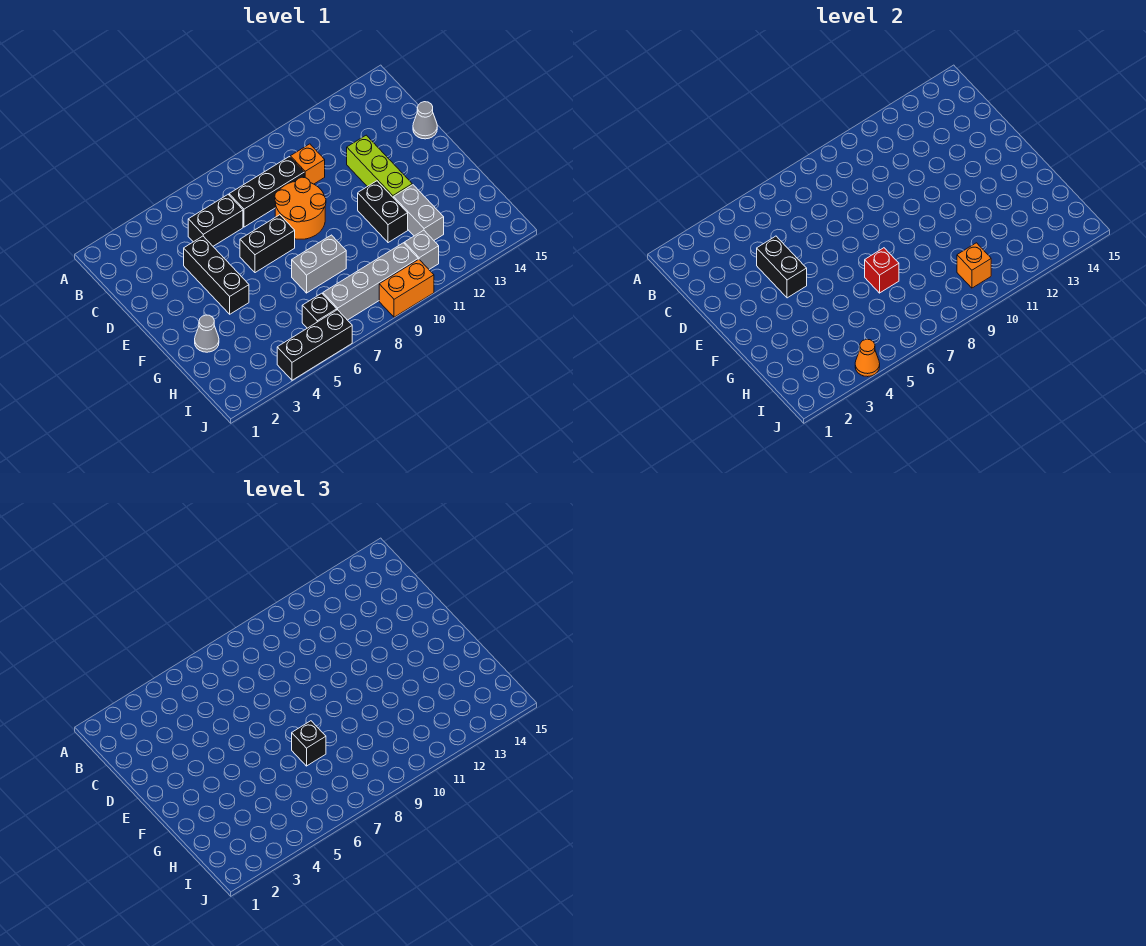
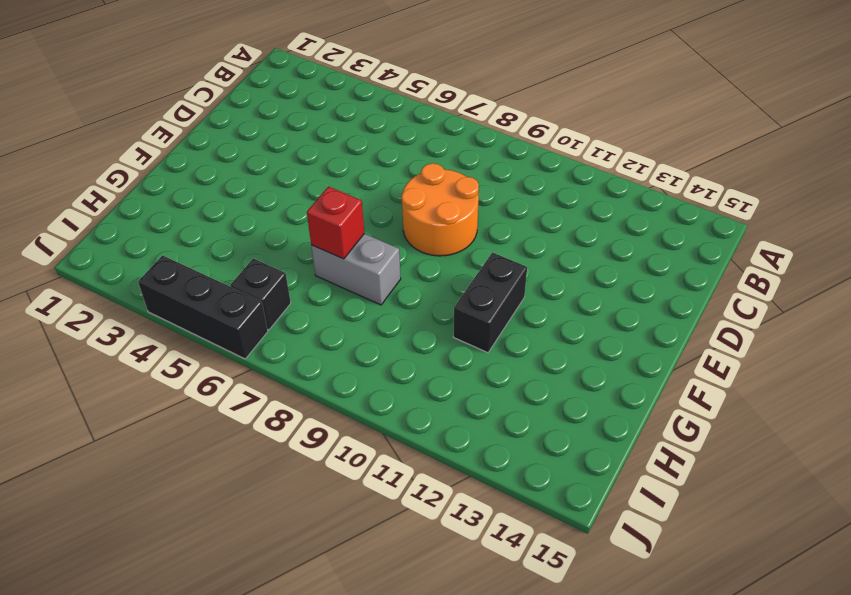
none -> black brick C5:C6 level 1
none -> black brick C7:C9 level 1
none -> orange brick C10 level 1

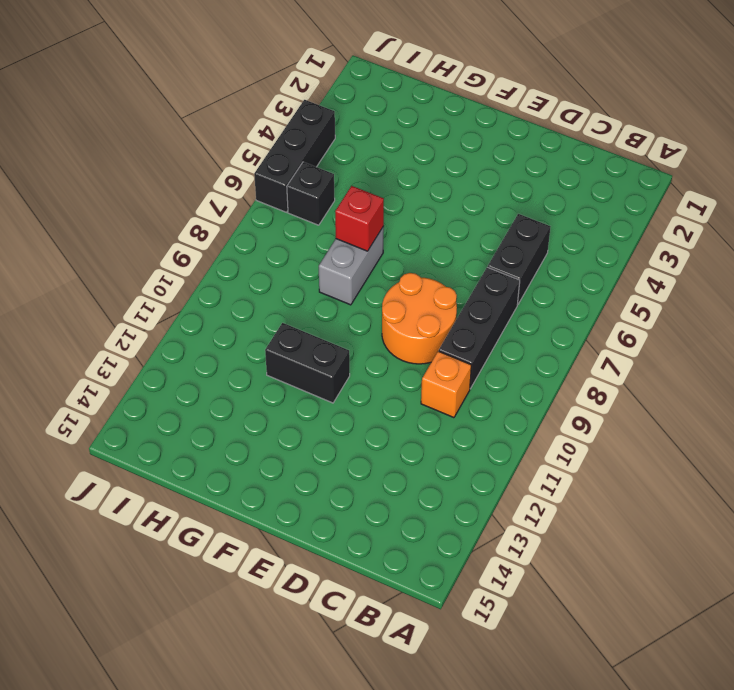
none -> black brick D4:F4 level 1
none -> lime brick D12:F12 level 1
none -> grey cone D15 level 1

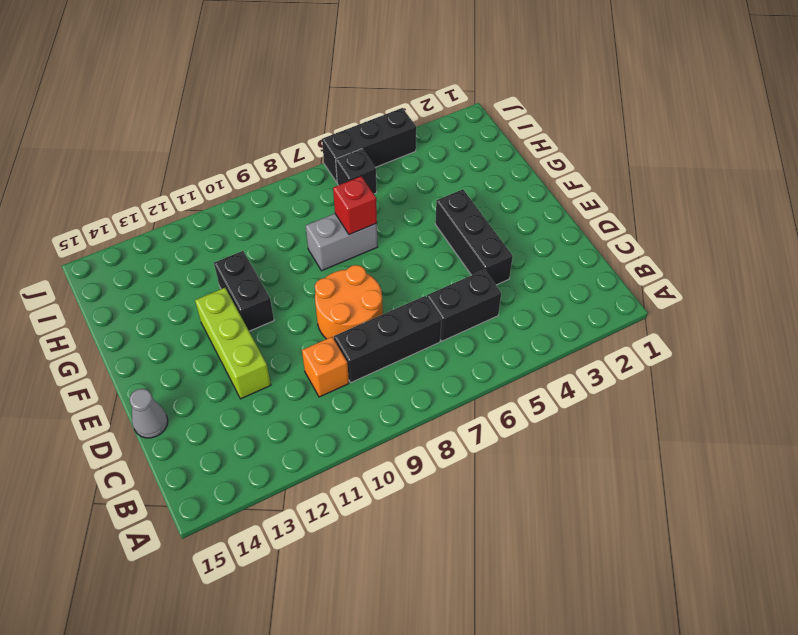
none -> black brick E6:E7 level 1
none -> grey cone G2 level 1
none -> grey brick G12:H12 level 1

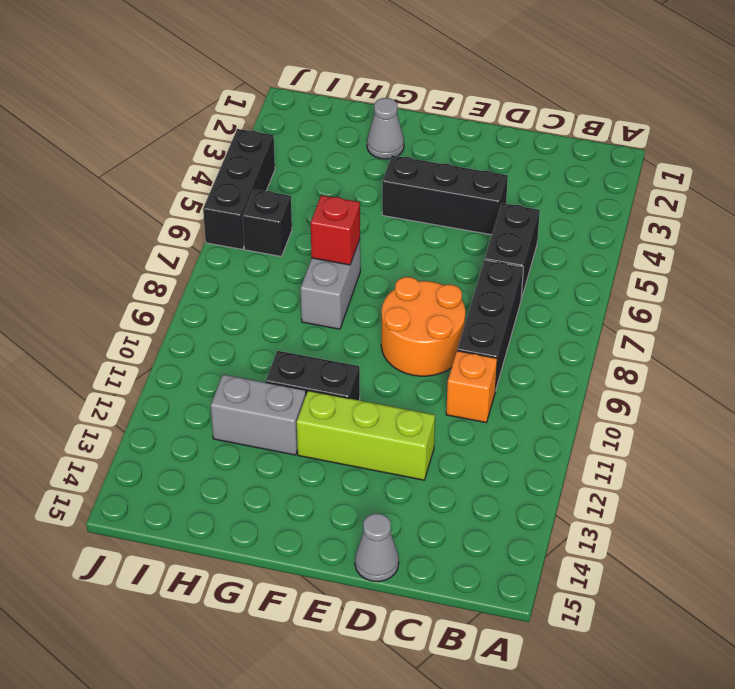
none -> black brick E6:E7 level 1
none -> grey brick I7:I10 level 1
none -> grey brick I11 level 1

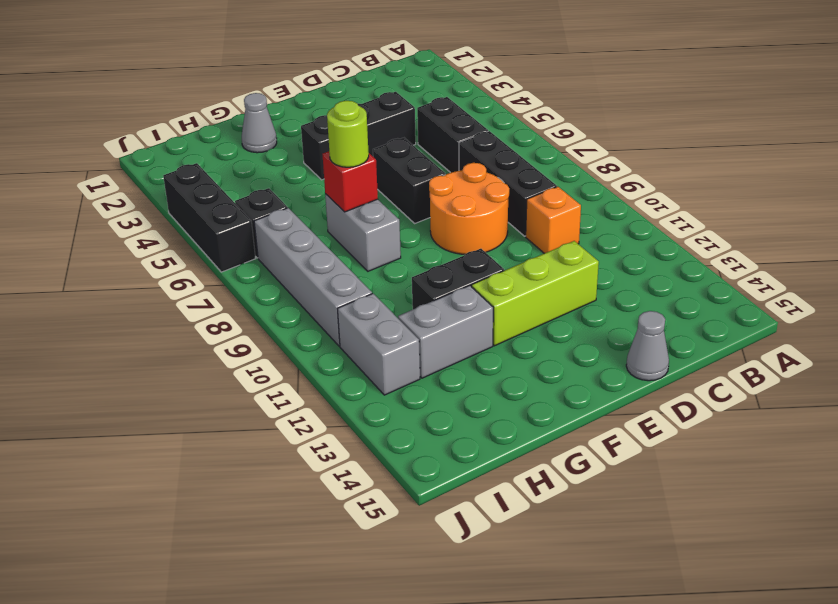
lime round brick G7 level 3 -> black brick G7 level 3
grey brick I11:I12 level 1 -> grey brick I11 level 1
none -> orange brick J9:J10 level 1
none -> black brick D4:E4 level 2
none -> orange brick I10 level 2

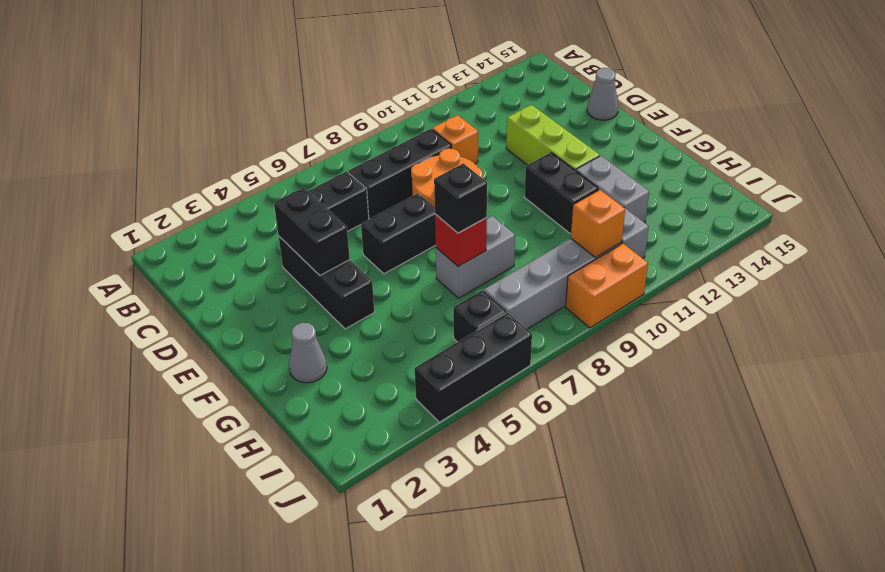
none -> orange cone J4 level 2

